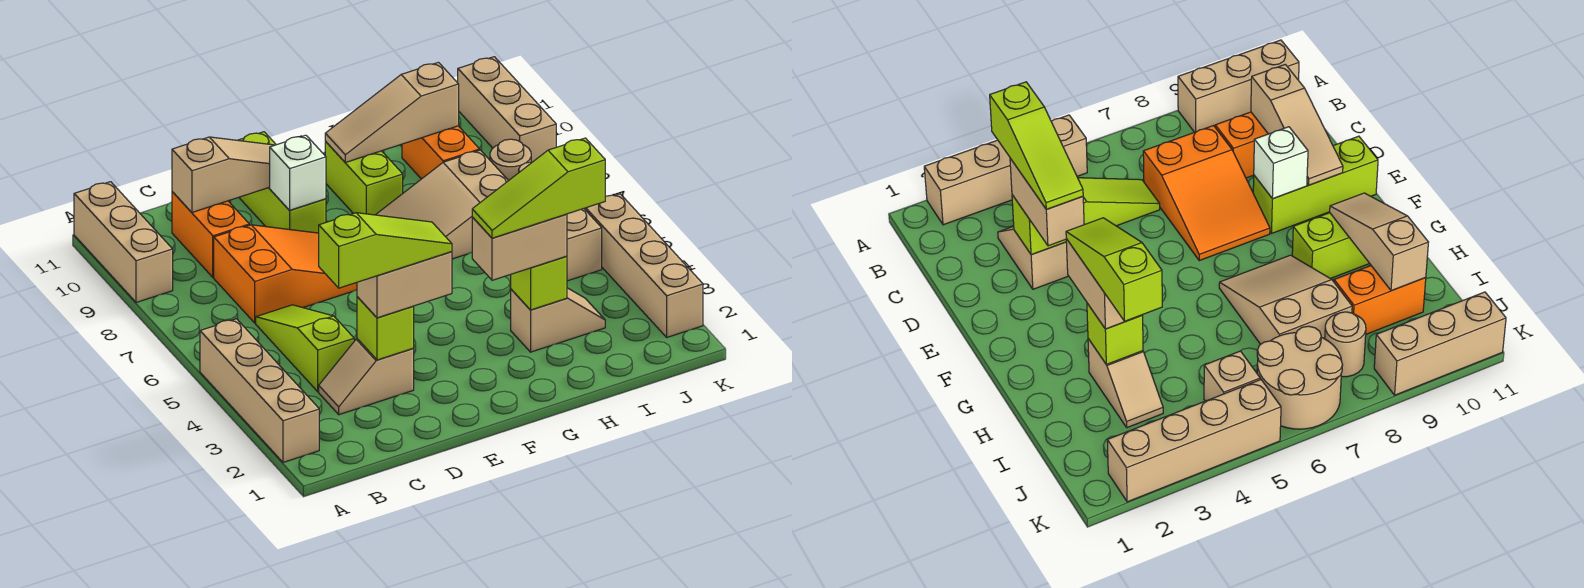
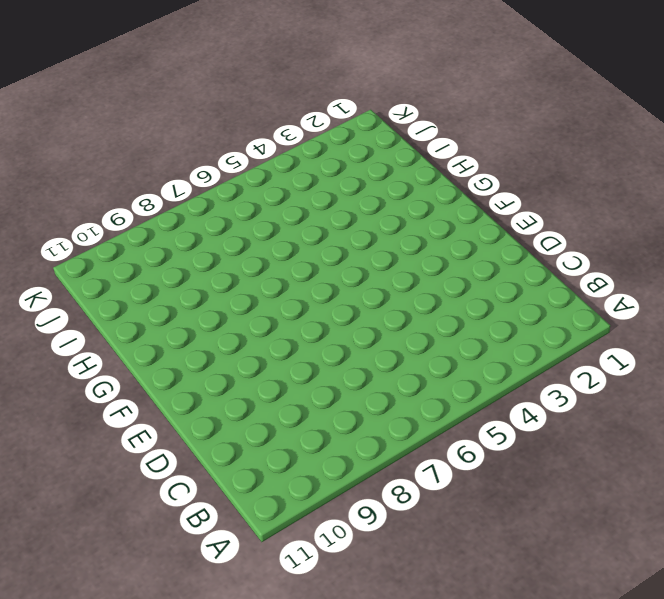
none -> tan brick A2:A5 level 1
none -> tan brick A9:A11 level 1
none -> tan slope C3:D3 level 1 top D

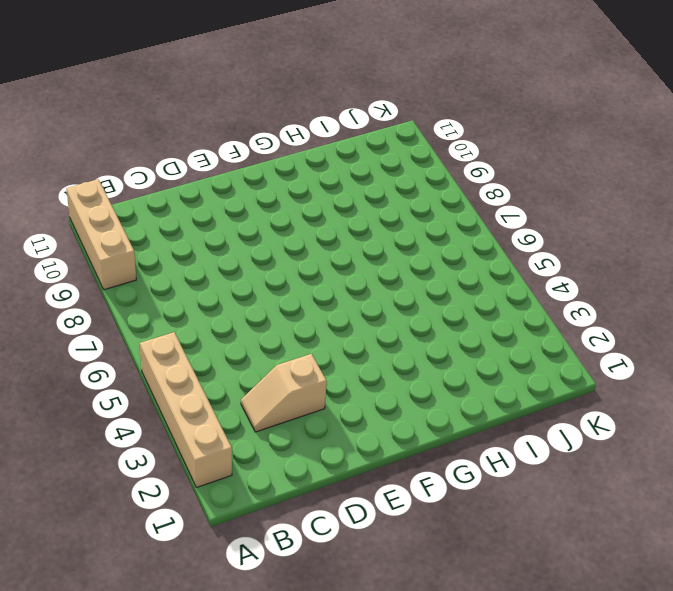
none -> lime slope C4:C6 level 1 top 4
none -> orange slope C7:E8 level 1 top C
none -> orange brick C9:C10 level 1

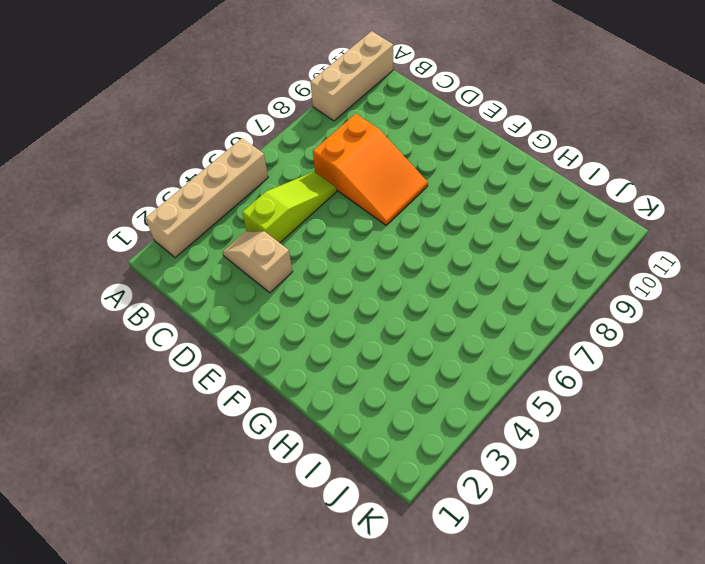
none -> orange brick C9:C10 level 1
none -> lime brick E9:E11 level 1
none -> tan slope G7:I8 level 1 top I

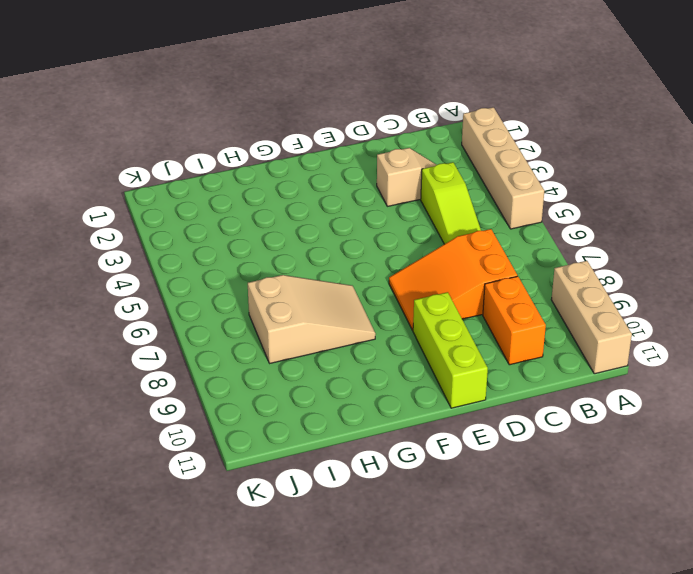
none -> lime brick G9:G10 level 1
none -> tan slope H3:I3 level 1 top H
none -> orange brick I9:I10 level 1

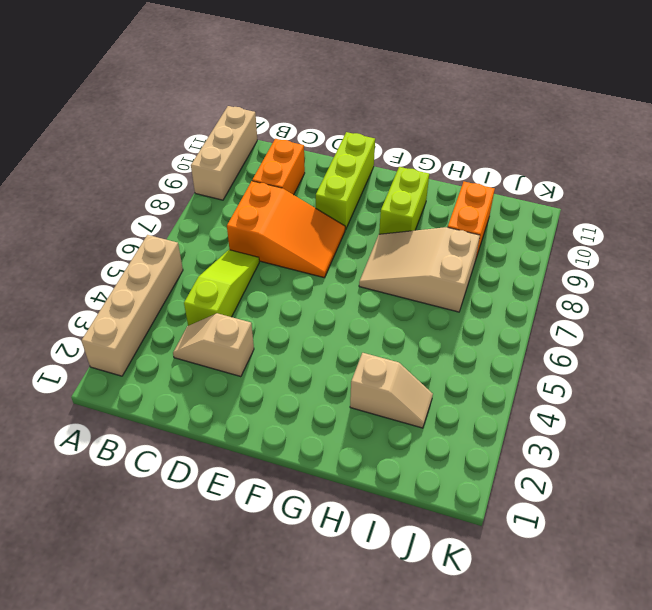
none -> tan brick J5 level 1
none -> tan round brick J6:K7 level 1
none -> tan round brick J8 level 1

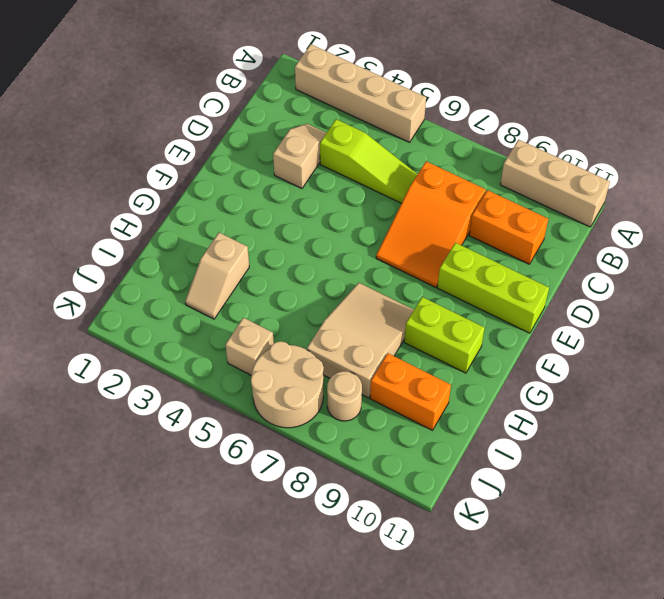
none -> tan brick K2:K5 level 1
none -> tan brick K9:K11 level 1
none -> tan slope C10:E10 level 2 top C

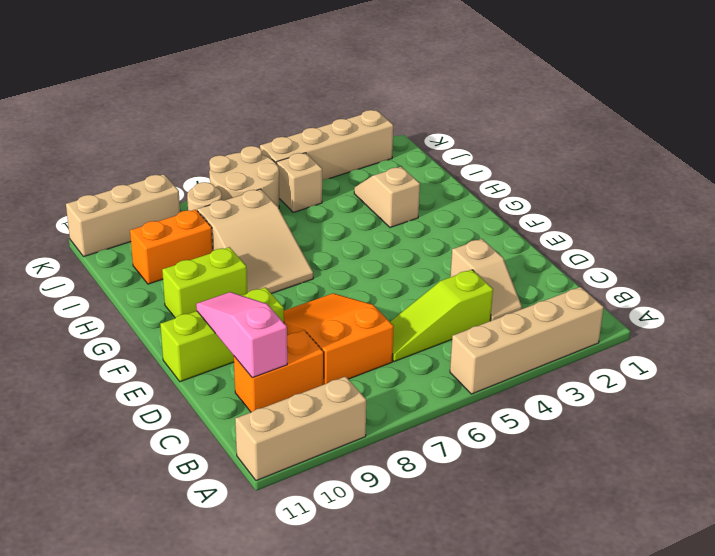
pink slope C10:E10 level 2 top C -> tan slope C10:E10 level 2 top C
none -> lime brick D3 level 2
none -> white brick E9 level 2
none -> tan slope G10:I10 level 2 top I

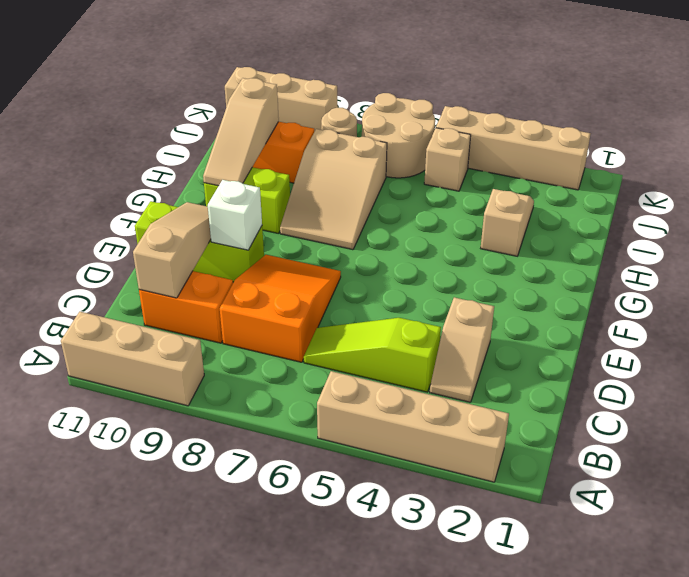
none -> lime brick D3 level 2
none -> lime brick H3 level 2
none -> tan brick D3:E3 level 3

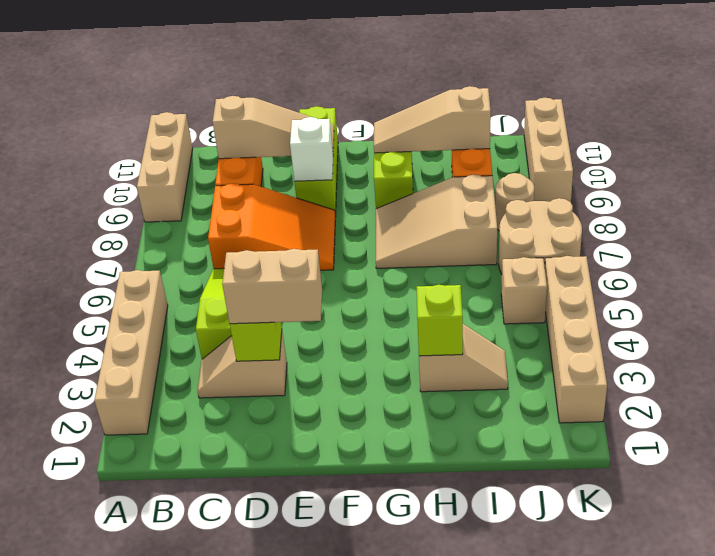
none -> tan brick G3:H3 level 3
none -> lime slope C3:E3 level 4 top C
none -> lime slope G3:I3 level 4 top I

